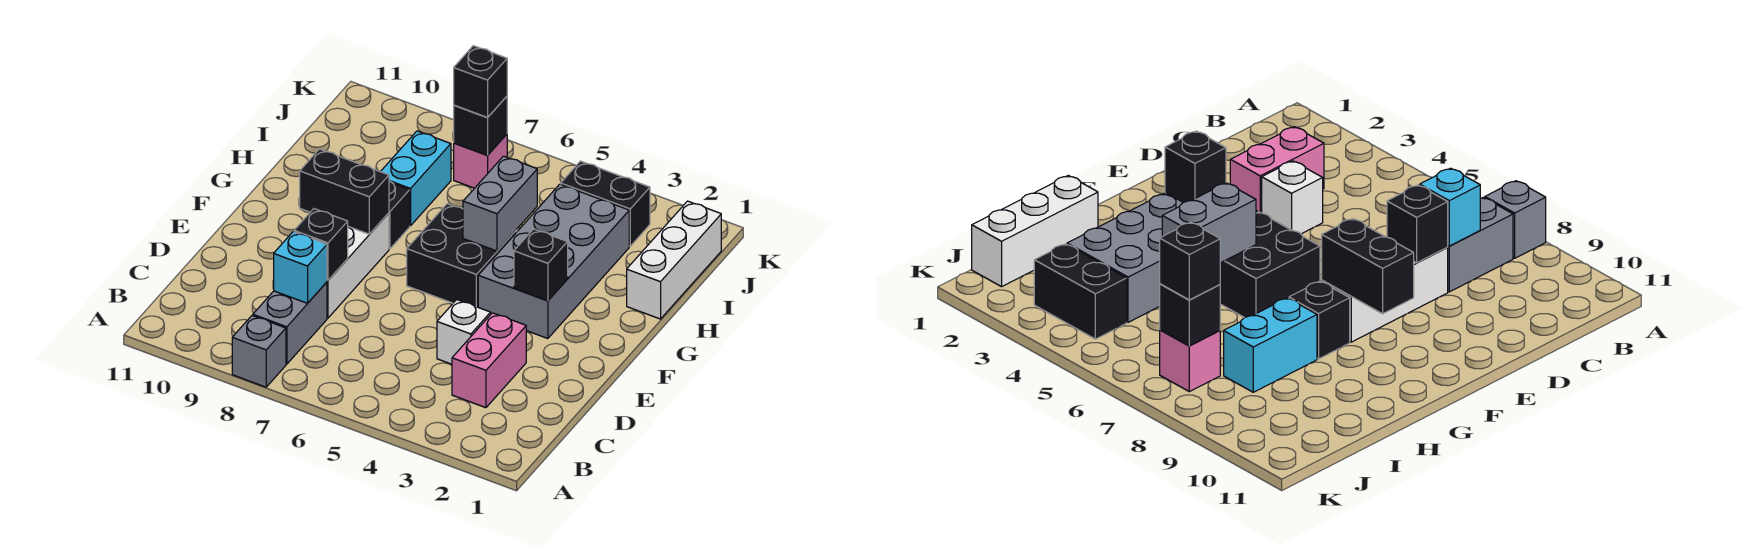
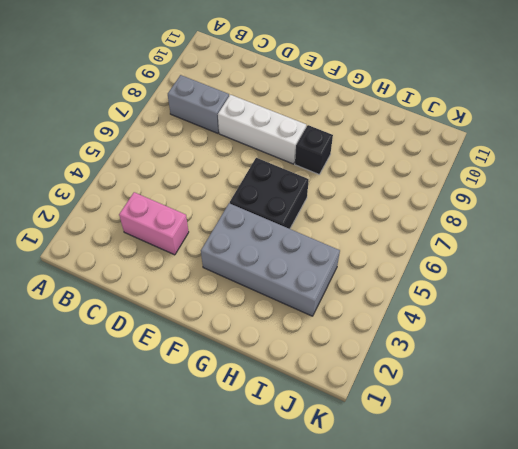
none -> grey brick A8 level 1
none -> white brick D4 level 1
none -> white brick H1:J1 level 1

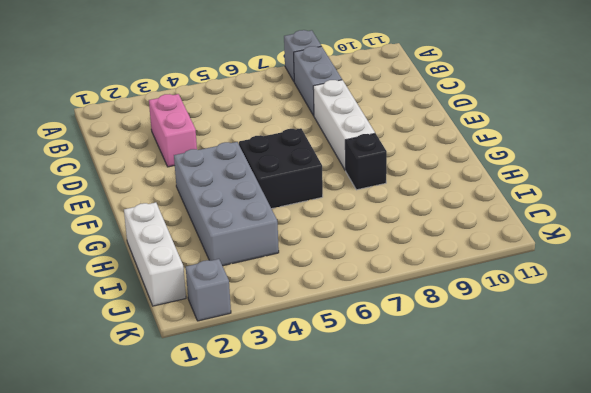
grey brick K2 level 1 -> none
none -> white brick D4 level 1
none -> cyan brick H8:I8 level 1
none -> black brick J3:J4 level 1

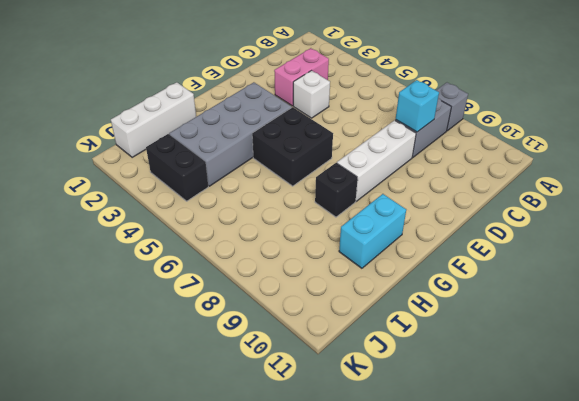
cyan brick G10:H10 level 1 -> cyan brick H8:I8 level 1
none -> pink brick J7 level 1
none -> black brick D8 level 2
none -> black brick F3 level 2

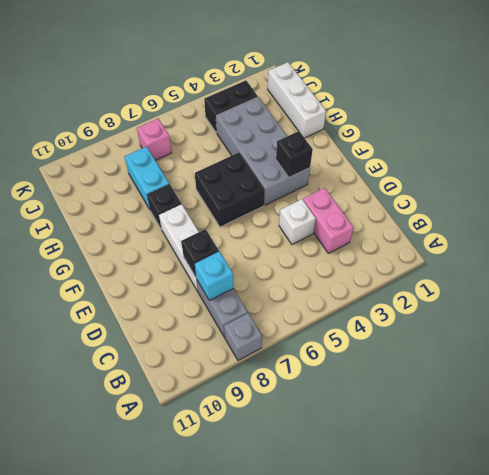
none -> black brick F8:F9 level 2
none -> grey brick G5:H5 level 2
none -> black brick J7 level 2

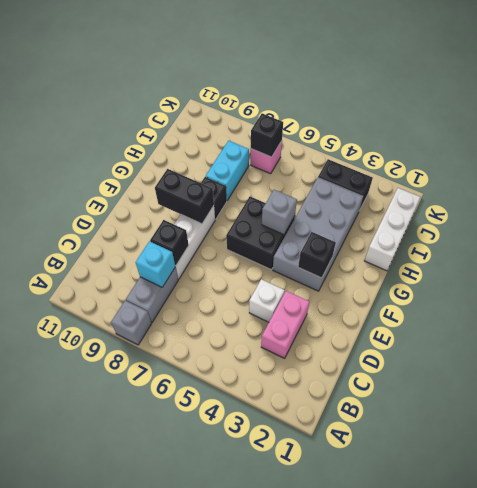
grey brick G5 level 2 -> grey brick G5:H5 level 2
none -> black brick J7 level 3

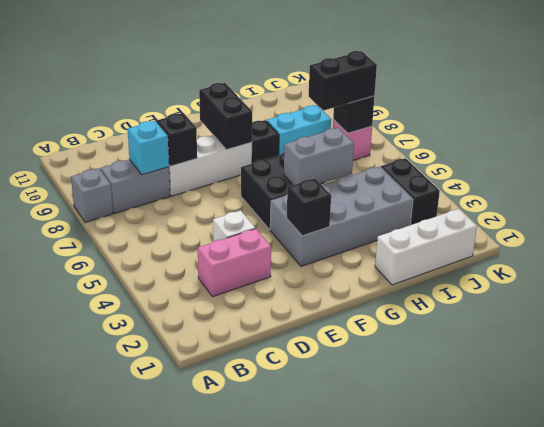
black brick I7:J7 level 3 -> black brick J7 level 3

